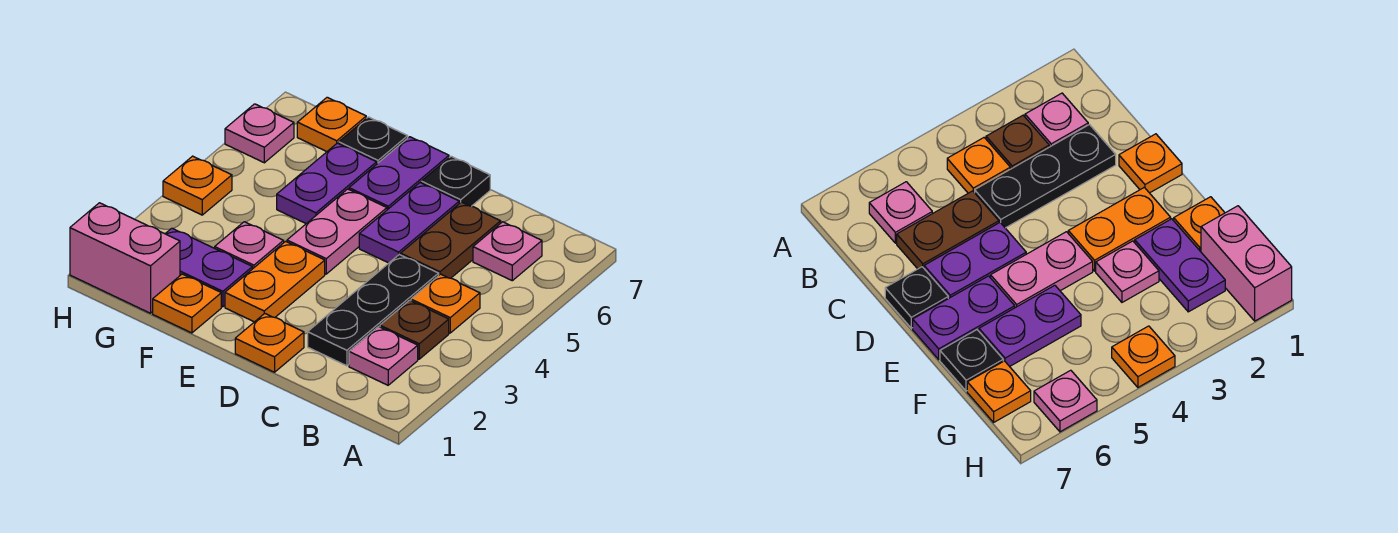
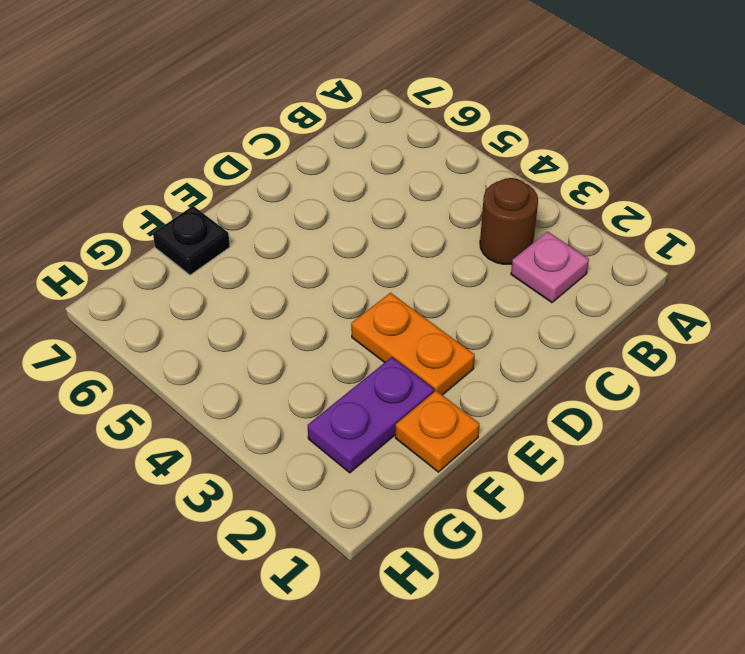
brown round brick B3 level 1 -> brown plate B3 level 1
none -> orange plate B4 level 1
none -> pink plate B6 level 1
none -> black plate C2:C4 level 1

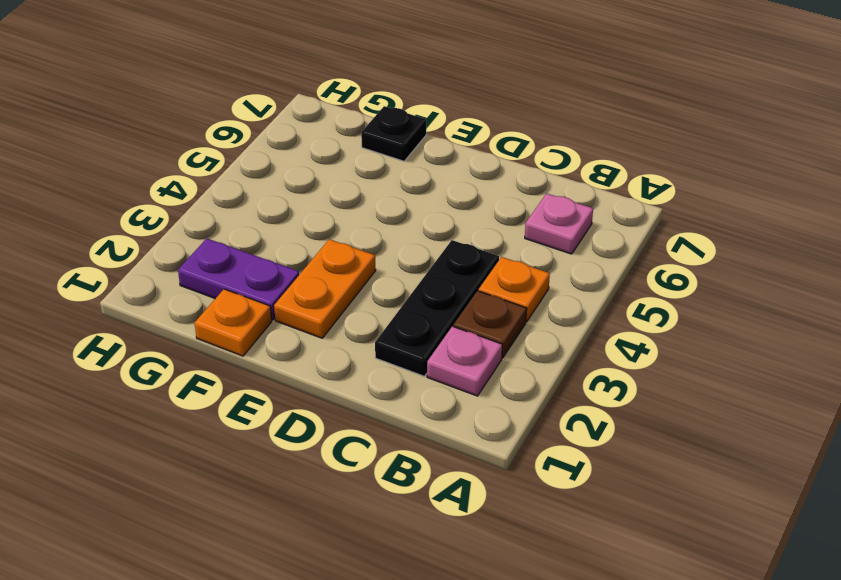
none -> brown plate C5:C6 level 1
none -> orange plate D1 level 1
none -> purple plate D5:D6 level 1

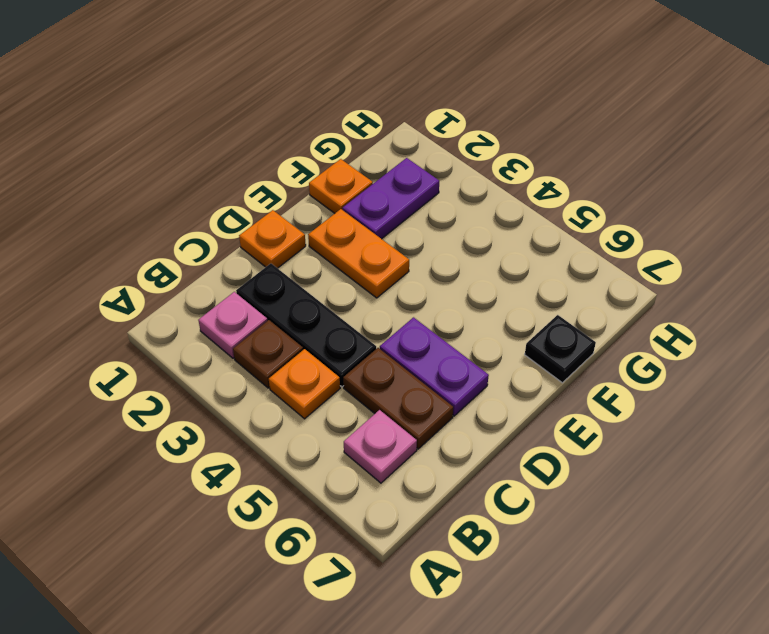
none -> black plate D7 level 1
none -> pink plate E4:E5 level 1
none -> purple plate E6:E7 level 1

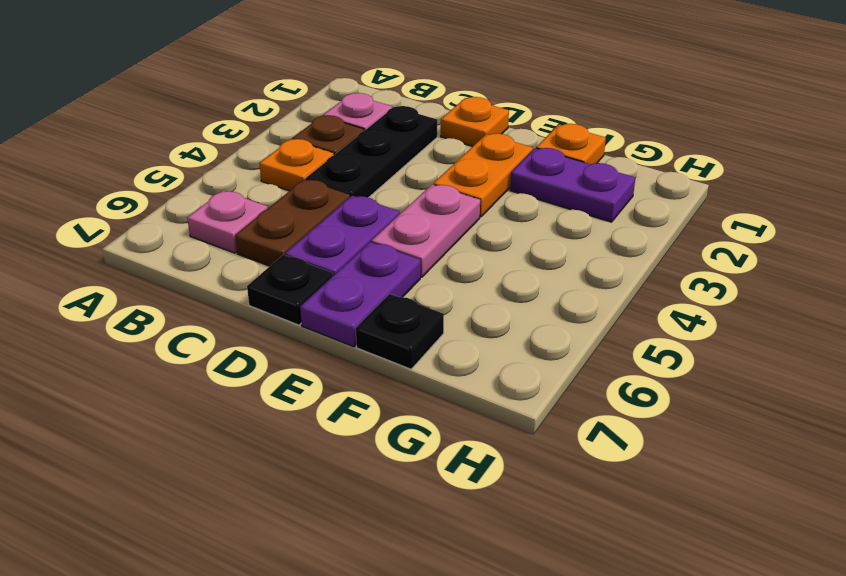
none -> pink plate F3 level 1
none -> purple plate F5:F6 level 1
none -> pink brick G1:H1 level 1

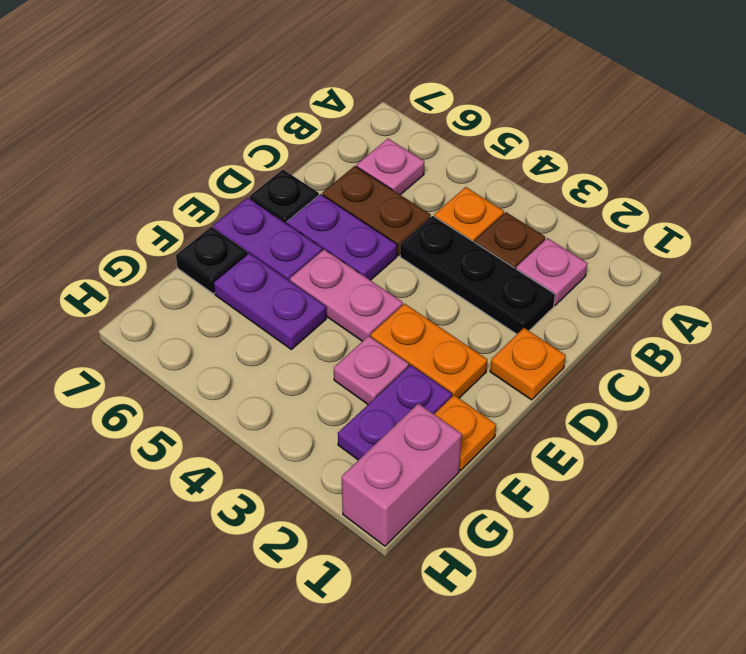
none -> orange plate G7 level 1
none -> orange plate H4 level 1
none -> pink plate H6 level 1

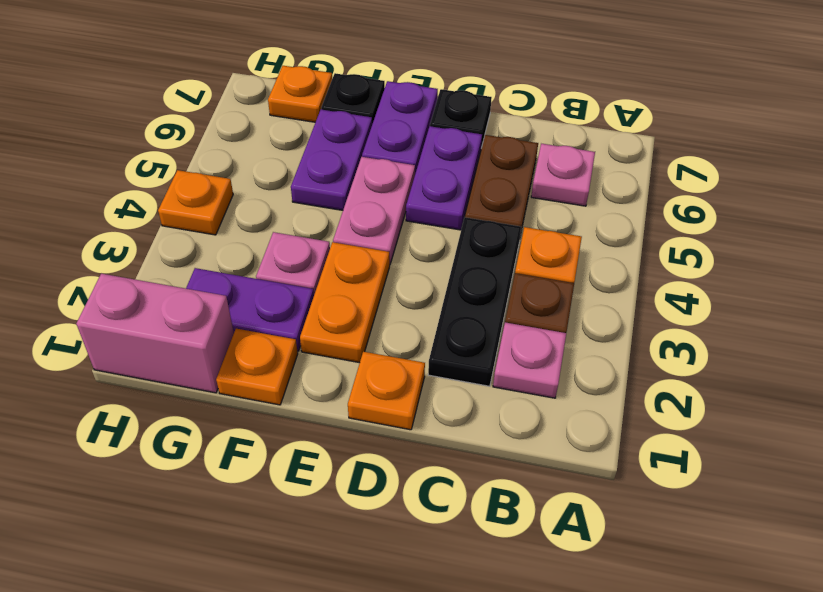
none -> pink plate H6 level 1

